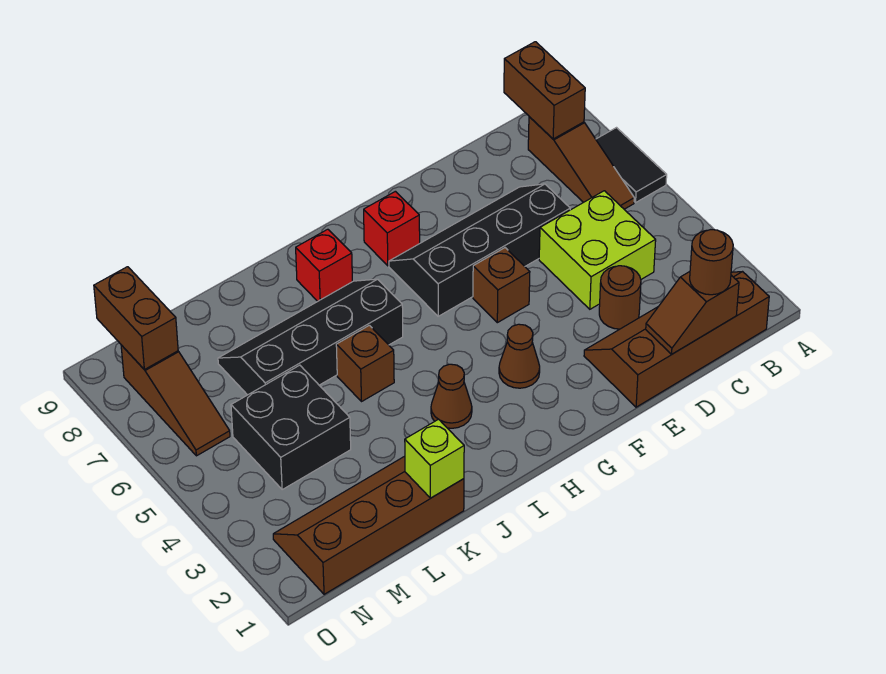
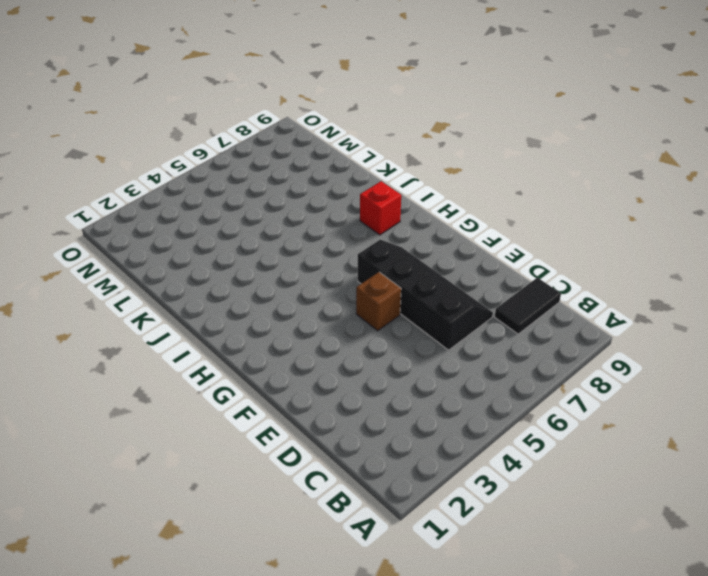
black tile C8:C9 level 1 -> black tile A6:A7 level 1
none -> brown slope B1:E2 level 1 top 1
none -> brown slope B6:B8 level 1 top 8
none -> lime brick C4:D5 level 1

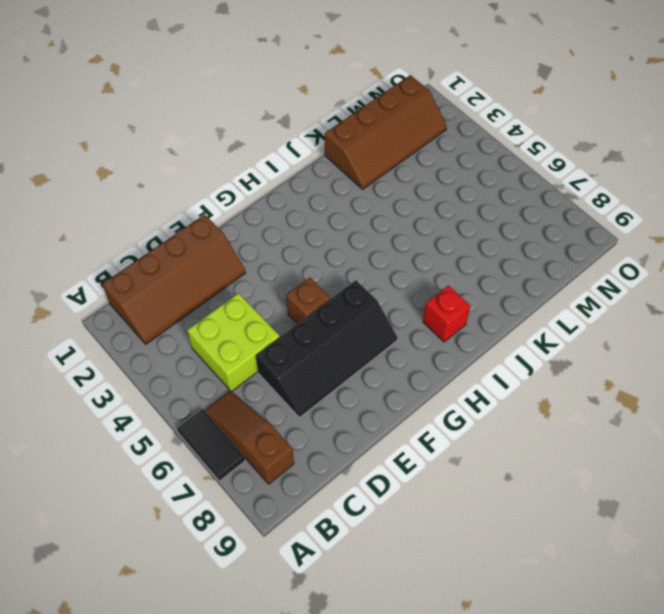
none -> brown round brick D3 level 1
none -> brown cone G3 level 1
none -> red brick G8 level 1

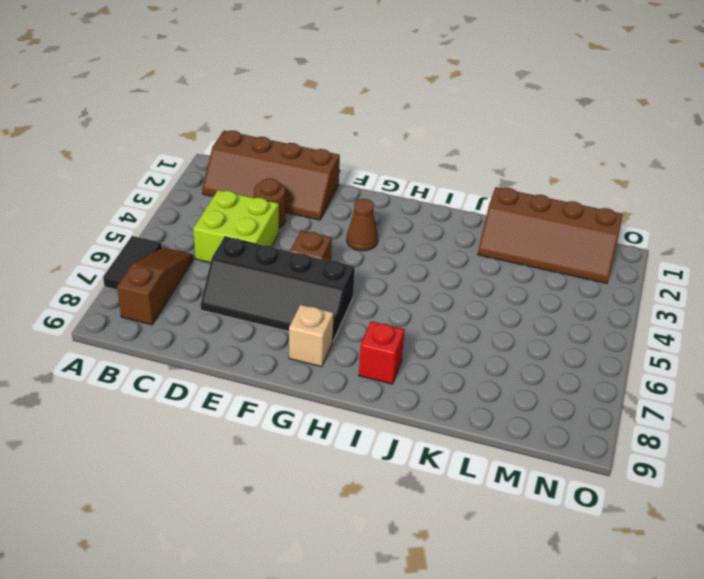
tan brick G8 level 1 -> red brick G8 level 1
none -> brown cone I3 level 1
none -> black slope I6:L7 level 1 top 6
none -> brown brick J5 level 1

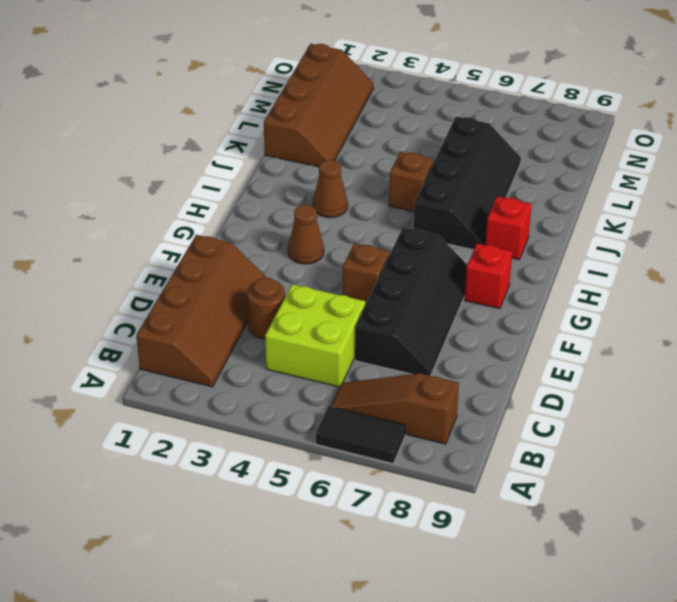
none -> black brick L4:M5 level 1
none -> brown slope N6:N8 level 1 top 8
none -> brown brick B8:B9 level 2

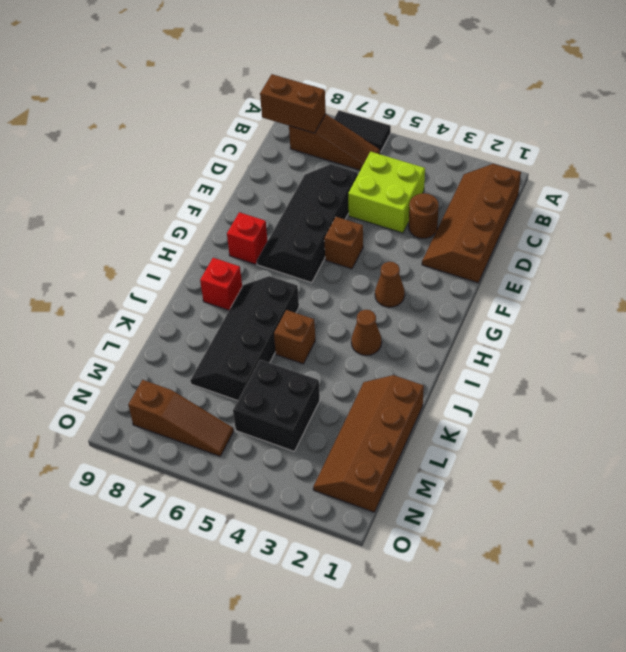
none -> brown slope C1:D1 level 2 top C
none -> lime brick K1 level 2
none -> brown brick N8:N9 level 2

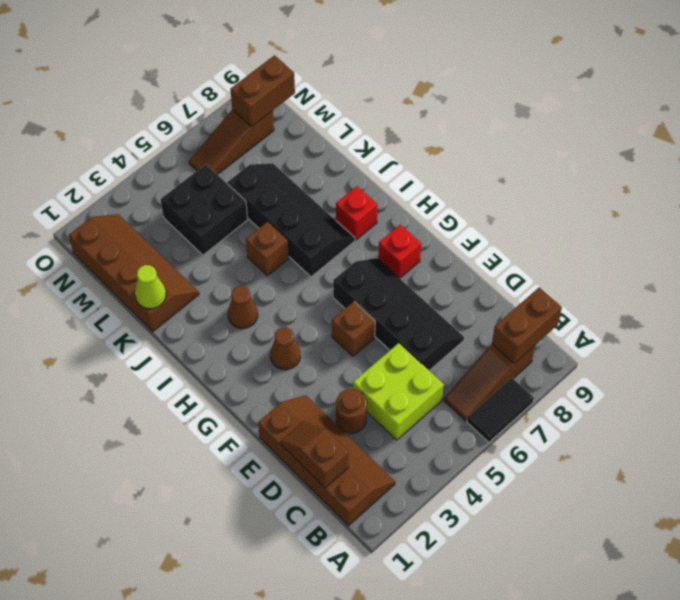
lime cone K1 level 2 -> lime brick K1 level 2
none -> brown round brick C1 level 3

